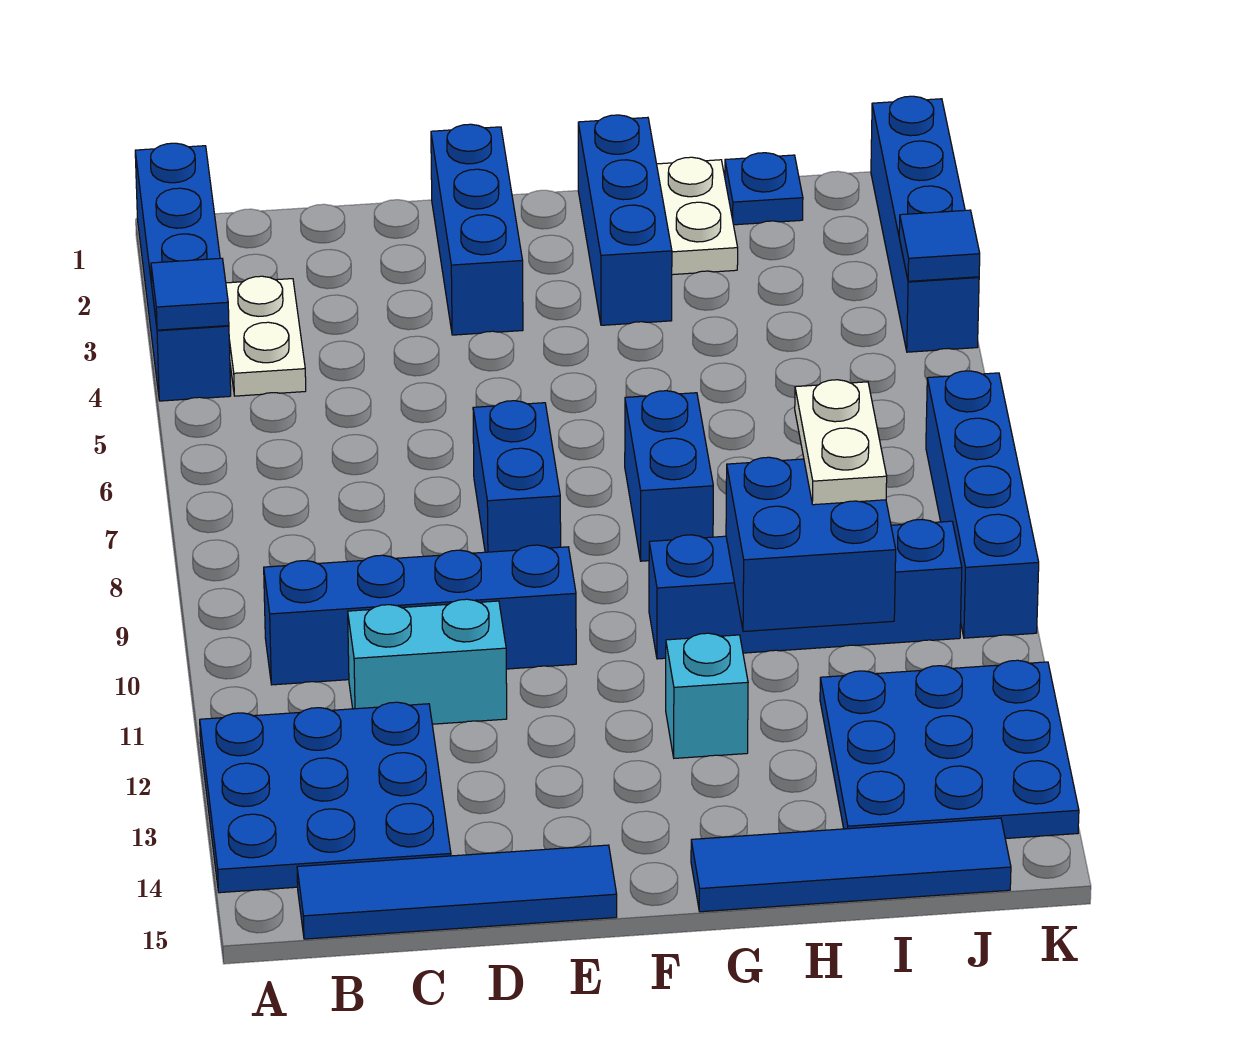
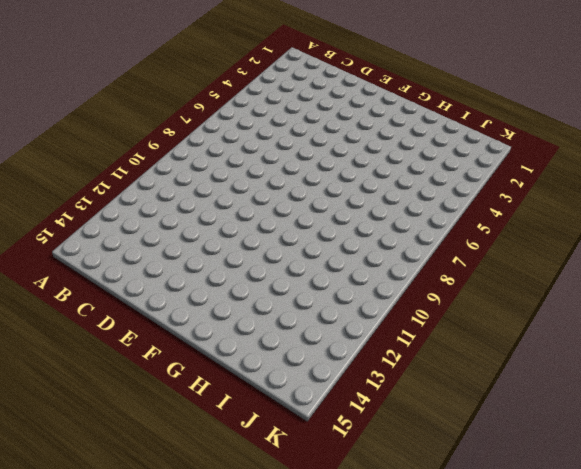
none -> blue brick A1:A4 level 1
none -> blue plate A12:C14 level 1
none -> white plate B3:B4 level 1

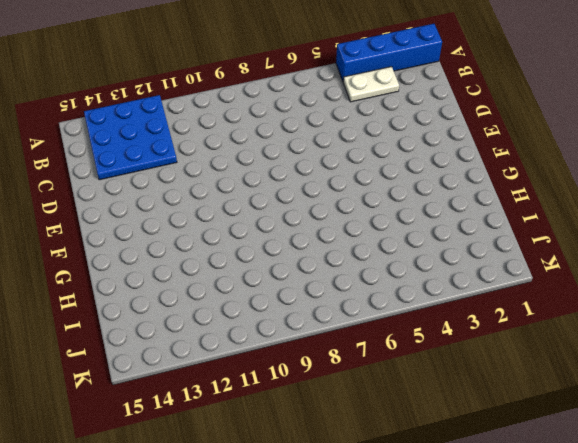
none -> blue brick B10:E10 level 1
none -> blue tile B15:E15 level 1
none -> cyan brick C11:D11 level 1

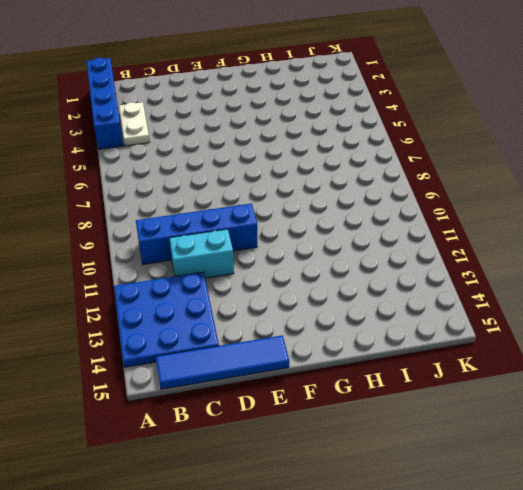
none -> blue brick E1:E3 level 1
none -> blue brick E7:E8 level 1
none -> blue brick G1:G3 level 1

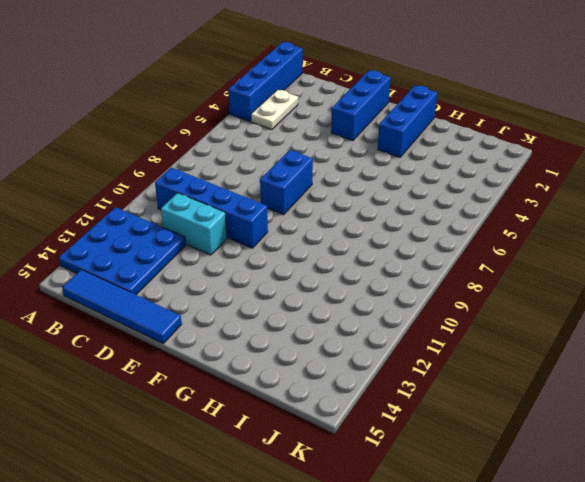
none -> blue brick G7:G8 level 1
none -> blue brick G10:J10 level 1
none -> cyan brick G12 level 1

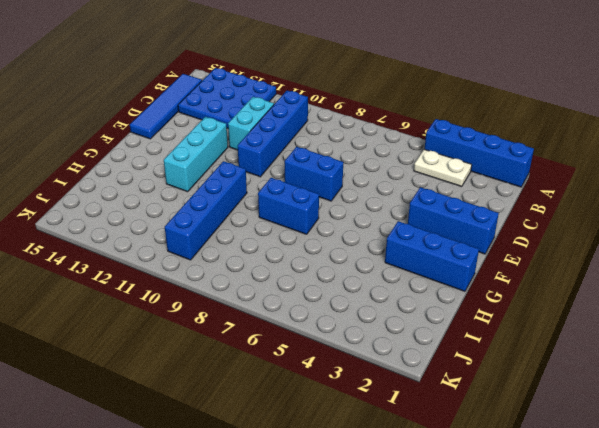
cyan brick E12:G12 level 1 -> cyan brick G12 level 1
none -> blue tile G15:J15 level 1
none -> white plate H1:H2 level 1
none -> blue plate I1 level 1

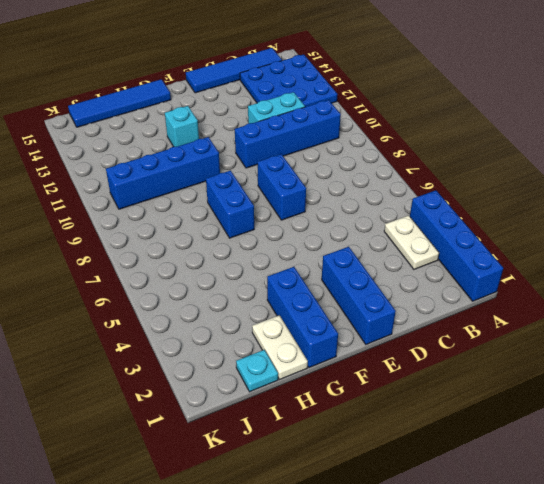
cyan plate I1 level 1 -> blue plate I1 level 1
none -> blue plate I12:K14 level 1
none -> blue brick K1:K4 level 1
none -> blue brick K7:K10 level 1

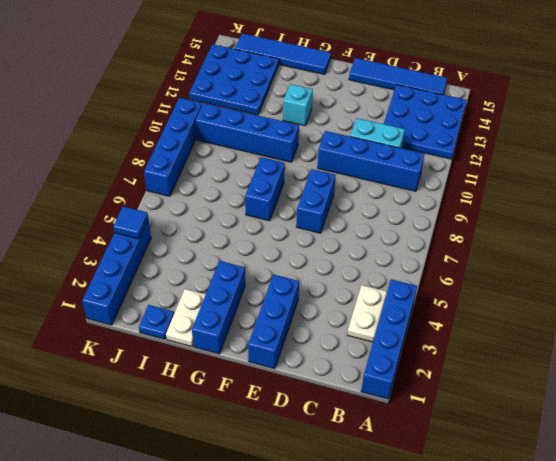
none -> blue tile A4 level 2
none -> blue brick H10:I11 level 2
none -> white plate I9:I10 level 3

